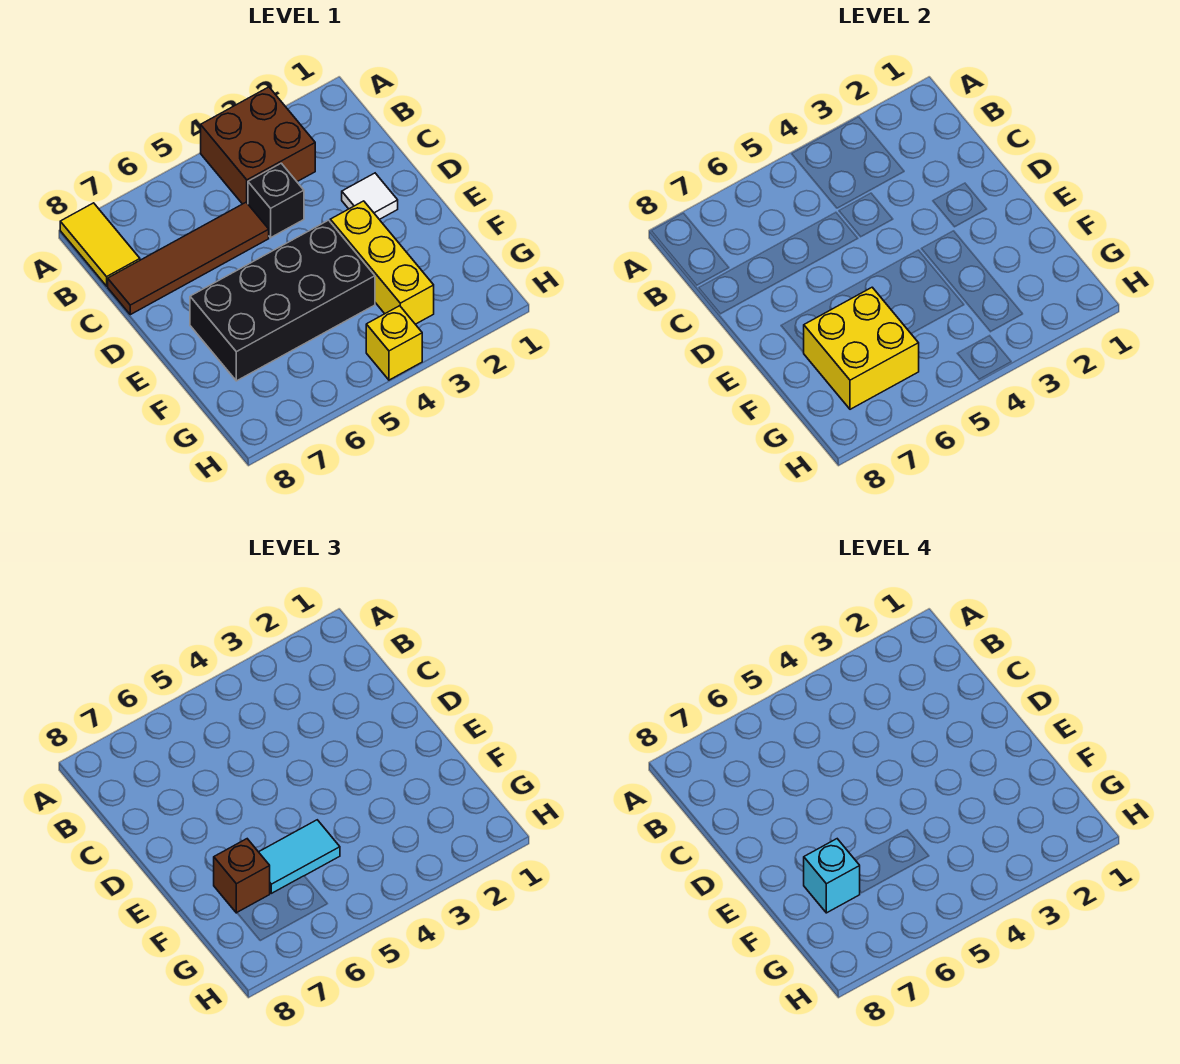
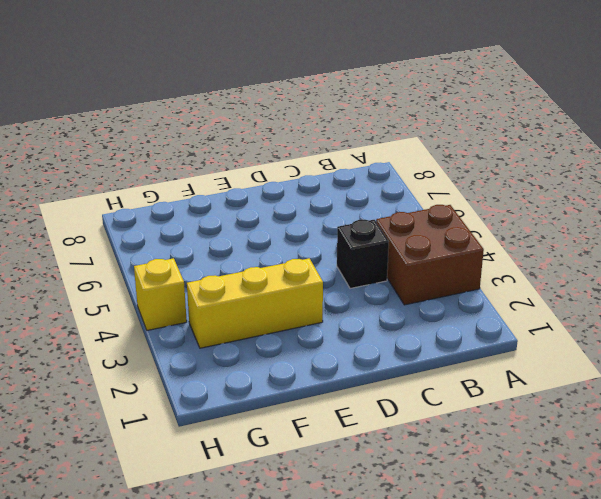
none -> yellow tile A8:B8 level 1
none -> brown tile C5:C8 level 1
none -> white tile D2 level 1

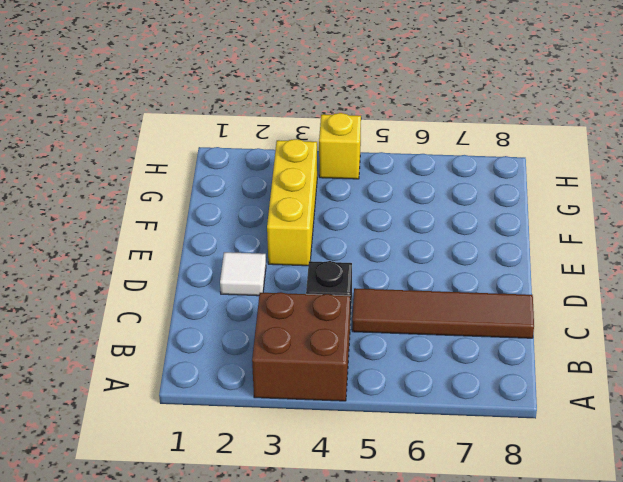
none -> yellow tile A8:B8 level 1
none -> black brick E4:F7 level 1
none -> yellow brick F6:G7 level 2

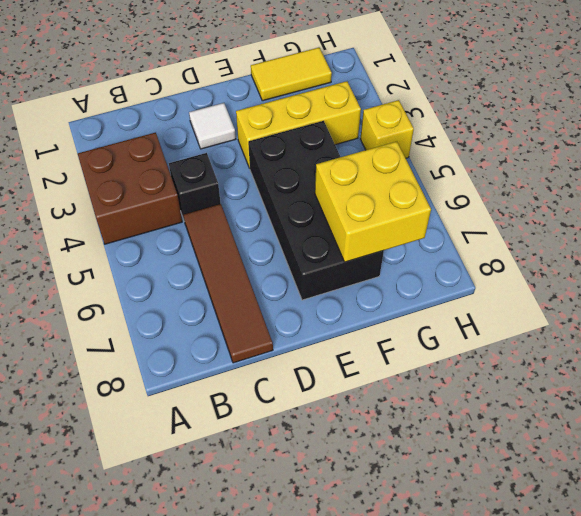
yellow tile F1:G1 level 1 -> yellow tile A8:B8 level 1
none -> cyan tile F5:F6 level 3
none -> brown brick F7 level 3
none -> cyan brick F7 level 4

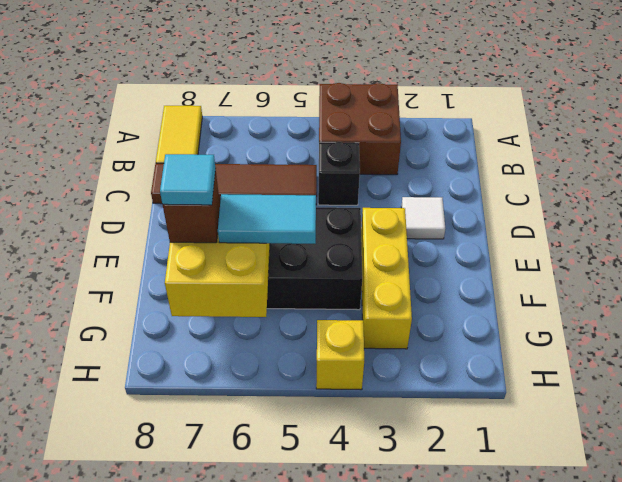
cyan tile F7 level 4 -> cyan brick F7 level 4

